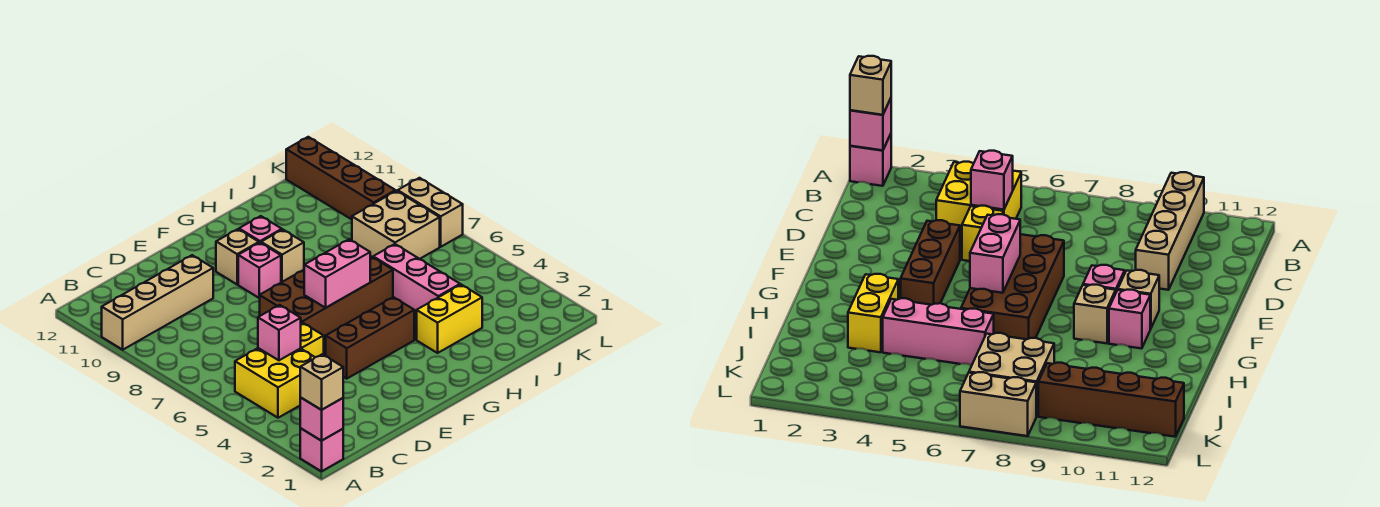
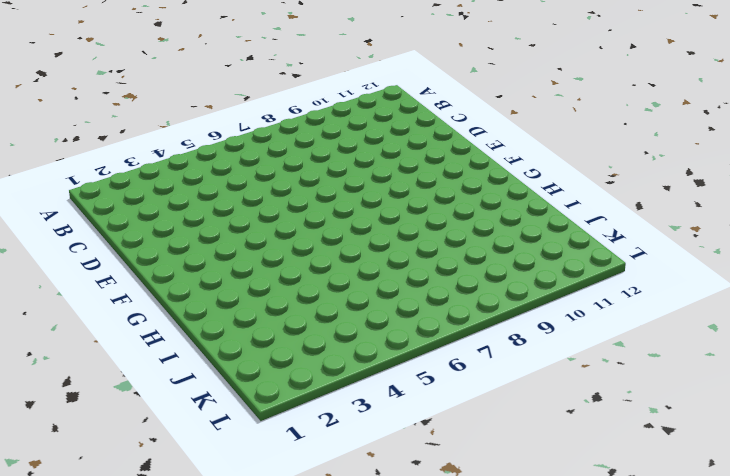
none -> pink brick A1 level 1
none -> tan brick A10:D10 level 1
none -> yellow brick B4:C5 level 1

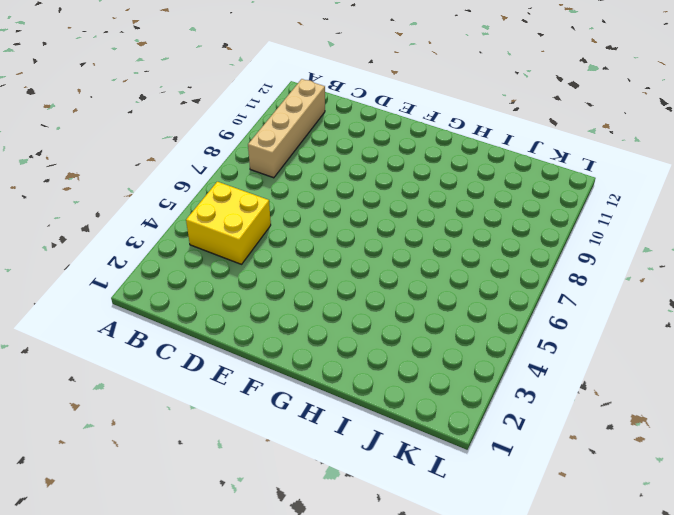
tan brick B8:B11 level 1 -> tan brick A10:D10 level 1
none -> pink brick A1 level 1
none -> yellow brick D5 level 1
none -> brown brick E4:G4 level 1

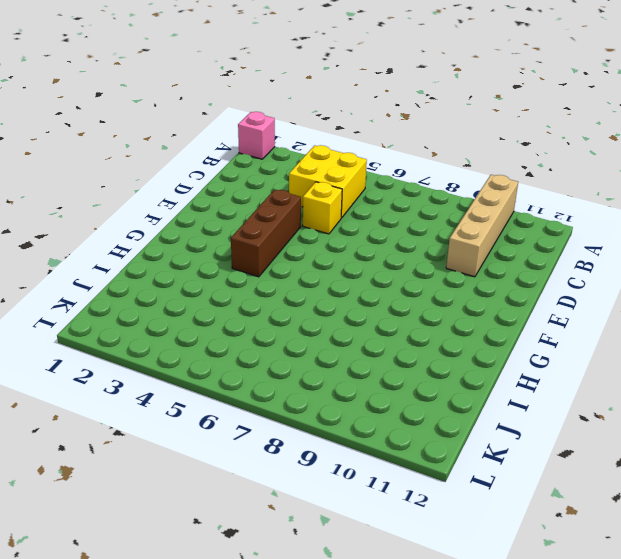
none -> brown brick E6:H7 level 1
none -> pink brick F9 level 1
none -> tan brick F10 level 1

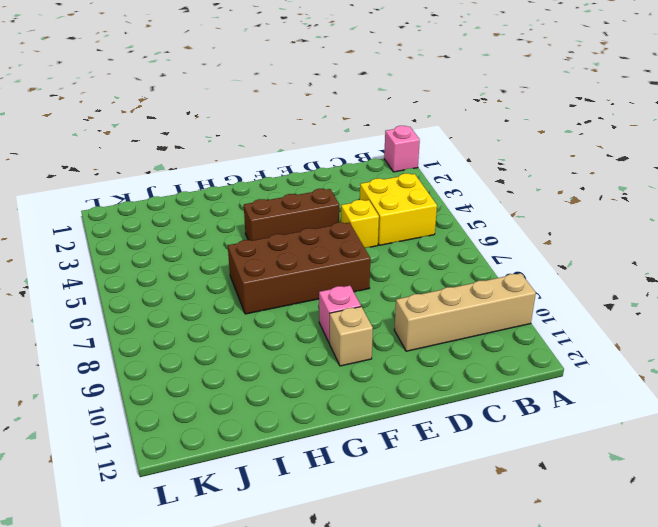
none -> tan brick G9 level 1
none -> pink brick G10 level 1
none -> yellow brick H3:I3 level 1

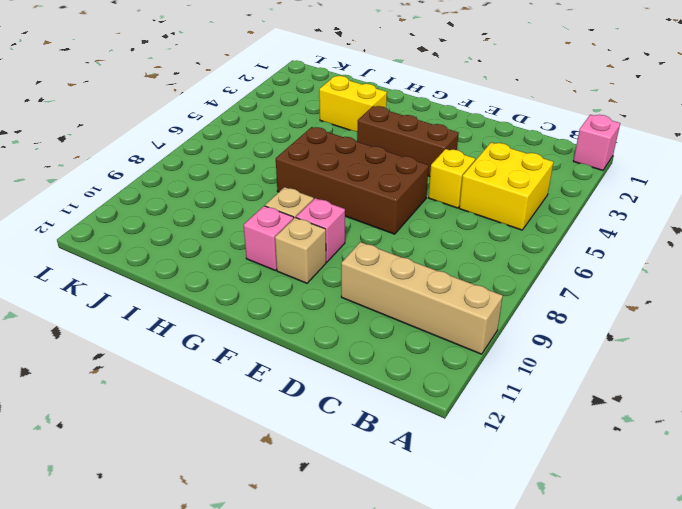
none -> pink brick I4:I6 level 1
none -> tan brick J7:K8 level 1
none -> brown brick K9:K12 level 1

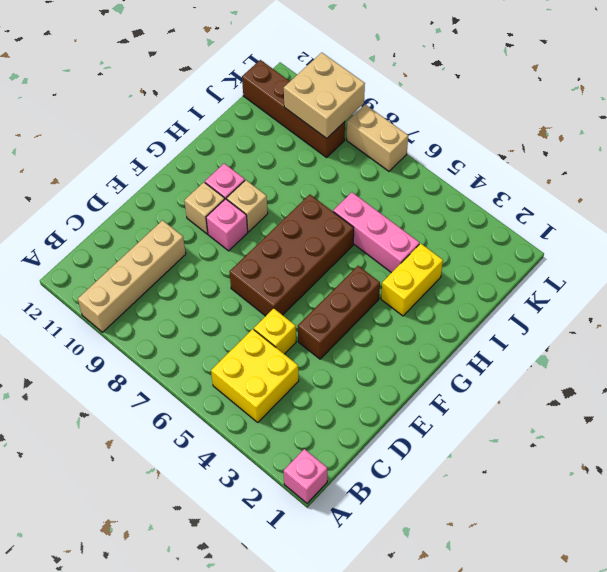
tan brick K9:L10 level 2 -> tan brick J7:K8 level 1
none -> pink brick A1 level 2
none -> pink brick C5 level 2
none -> pink brick F6:G6 level 2

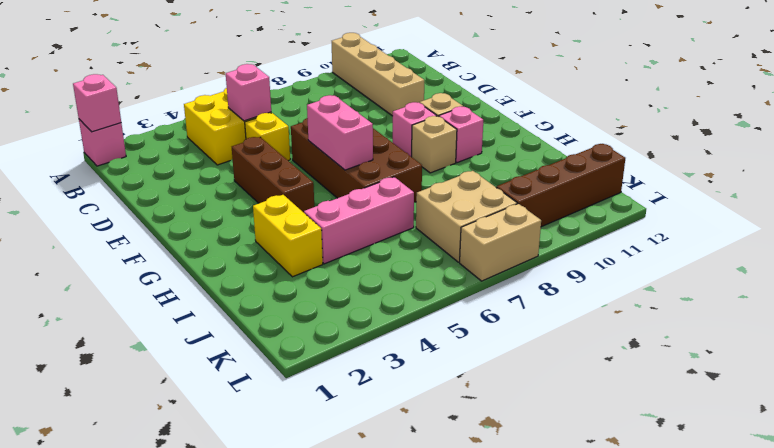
none -> tan brick A1 level 3

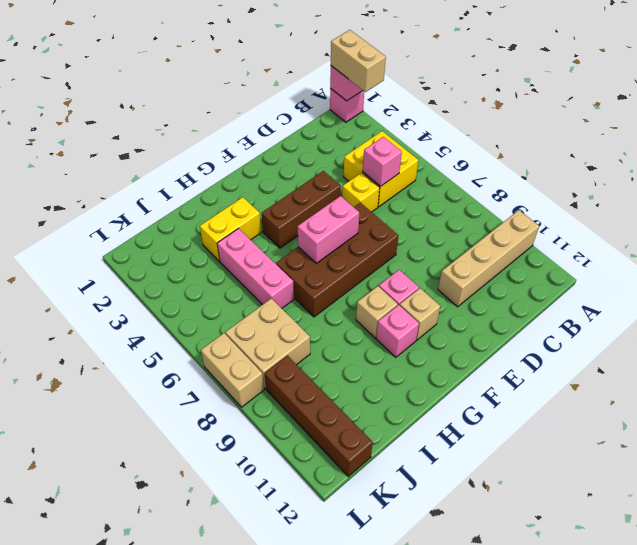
tan brick A1:A2 level 3 -> tan brick A1 level 3

